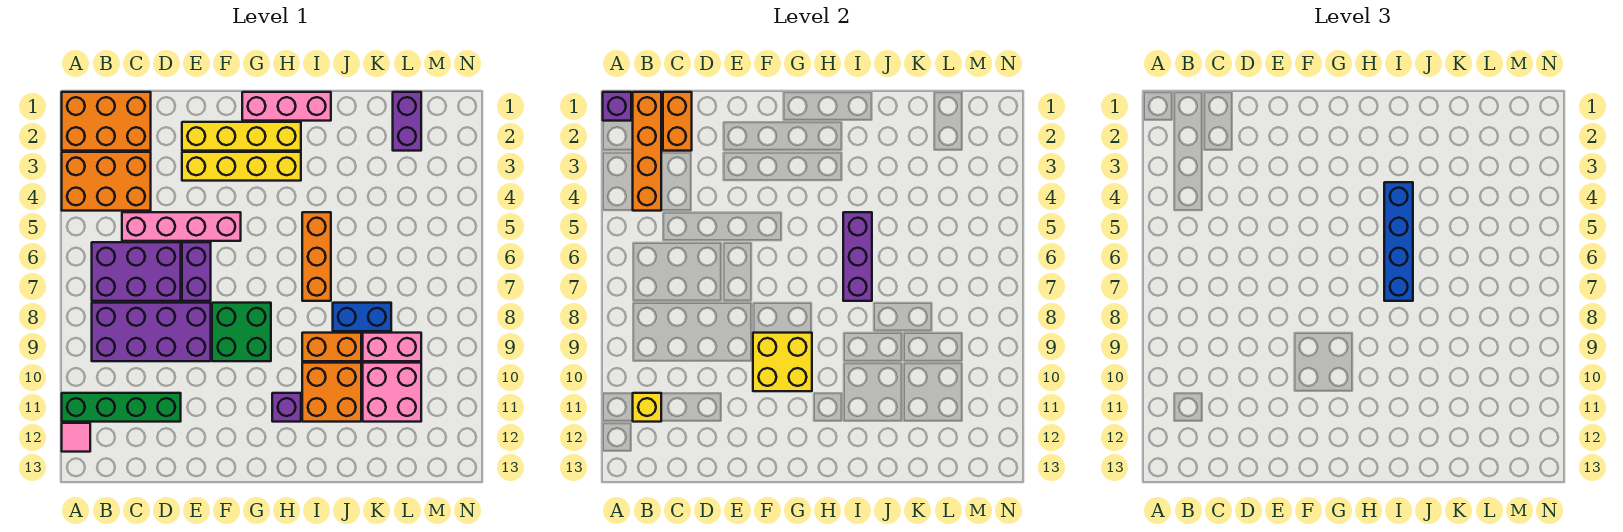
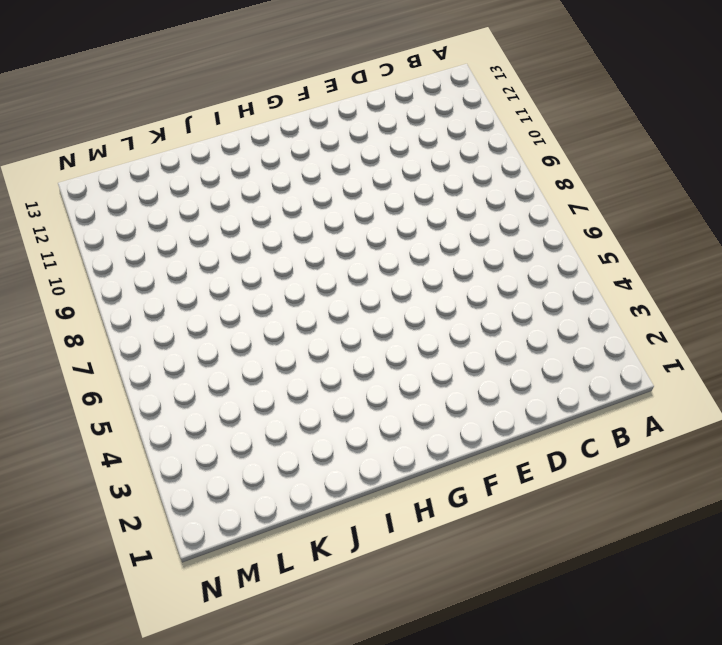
none -> orange brick A1:C2 level 1
none -> orange brick A3:C4 level 1
none -> green brick A11:D11 level 1

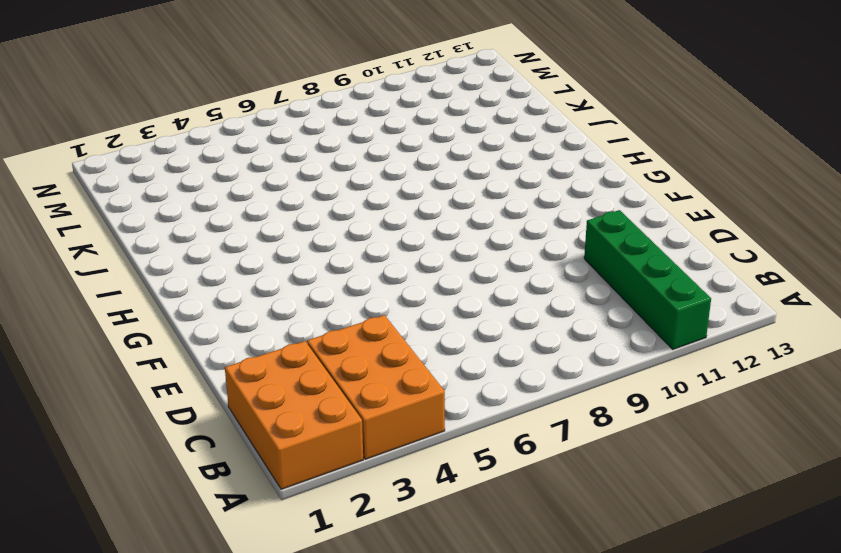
none -> pink tile A12 level 1
none -> purple brick B6:D7 level 1
none -> purple brick B8:E9 level 1

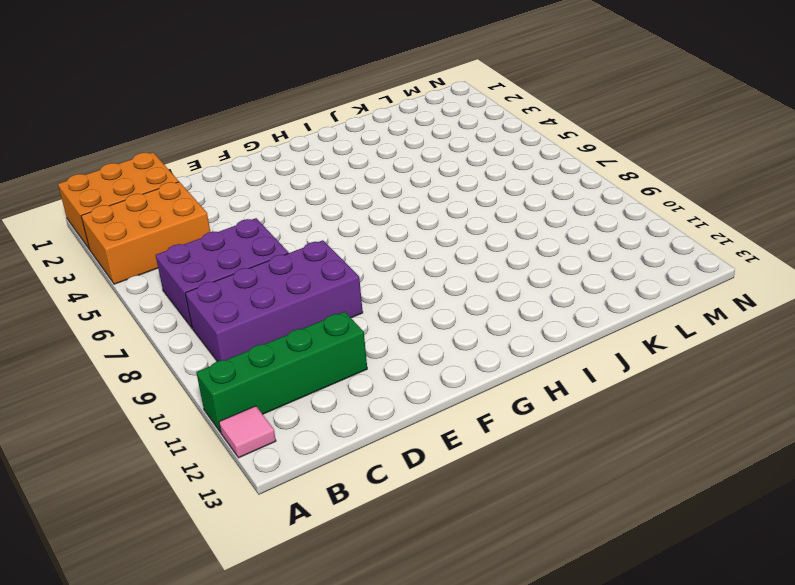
none -> pink brick C5:F5 level 1
none -> yellow brick E2:H2 level 1
none -> yellow brick E3:H3 level 1

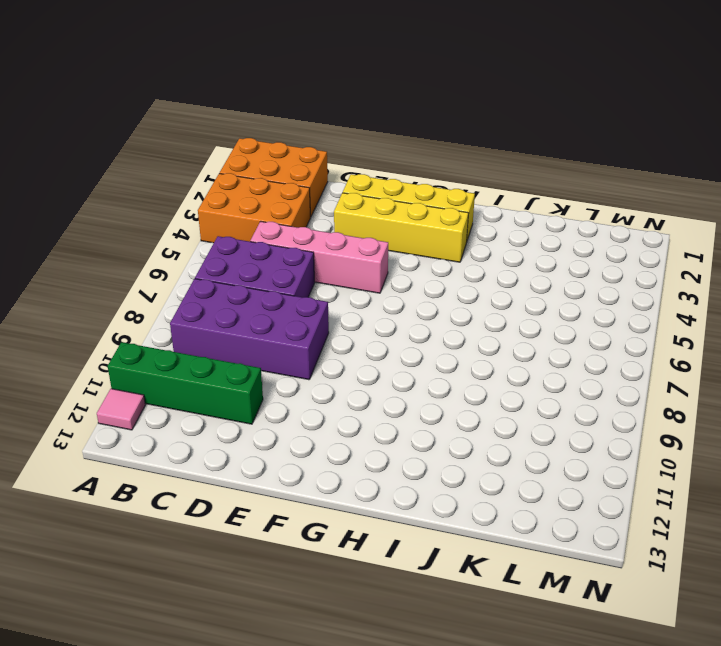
none -> purple brick E6:E7 level 1
none -> green brick F8:G9 level 1
none -> pink brick G1:I1 level 1

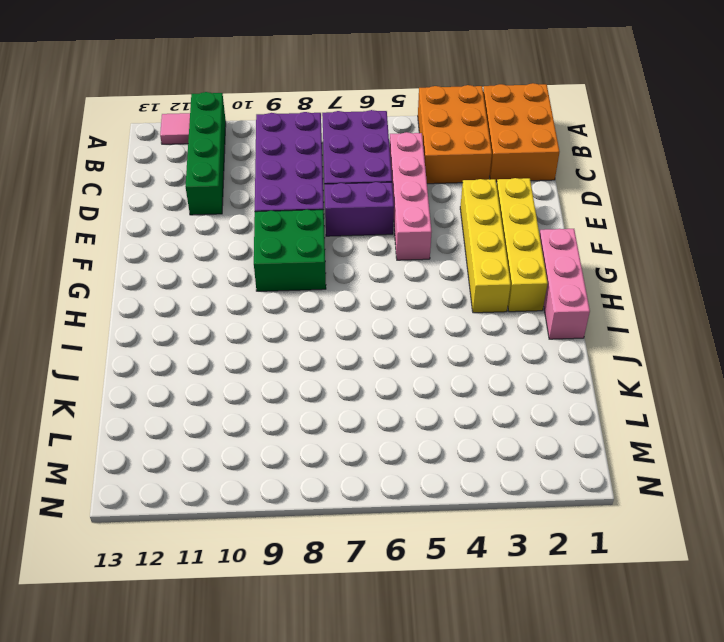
none -> purple brick H11 level 1
none -> orange brick I5:I7 level 1
none -> orange brick I9:J9 level 1

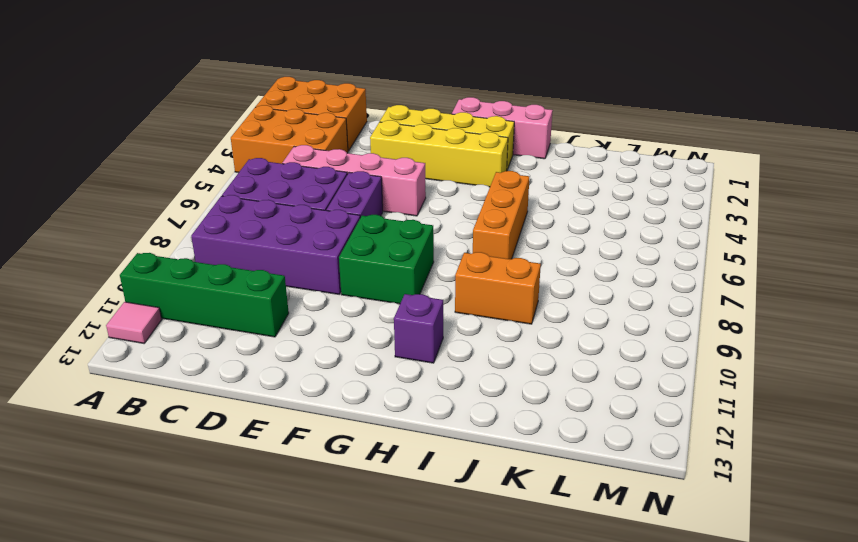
none -> orange brick I10:J11 level 1
none -> blue brick J8:K8 level 1
none -> pink brick K9:L9 level 1

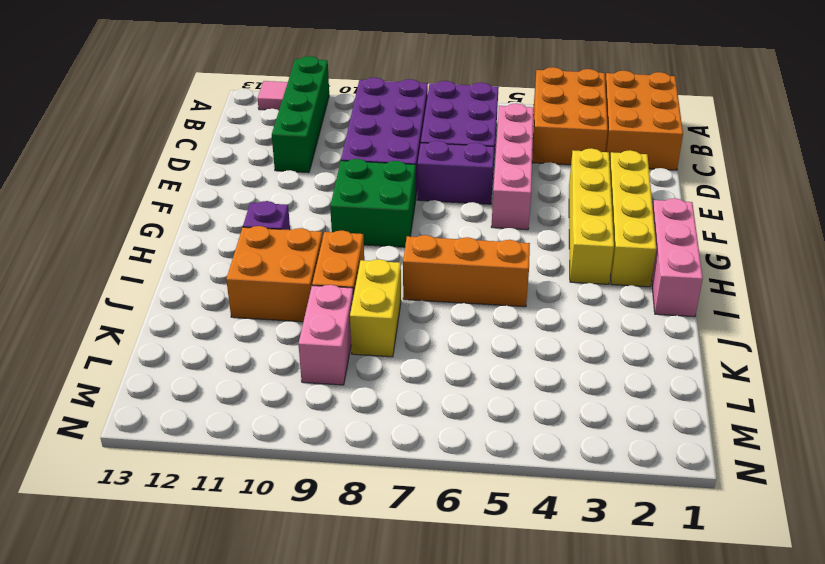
yellow brick J8:K8 level 1 -> blue brick J8:K8 level 1
none -> pink brick K10:L11 level 1
none -> purple brick L1:L2 level 1
none -> purple brick A1 level 2

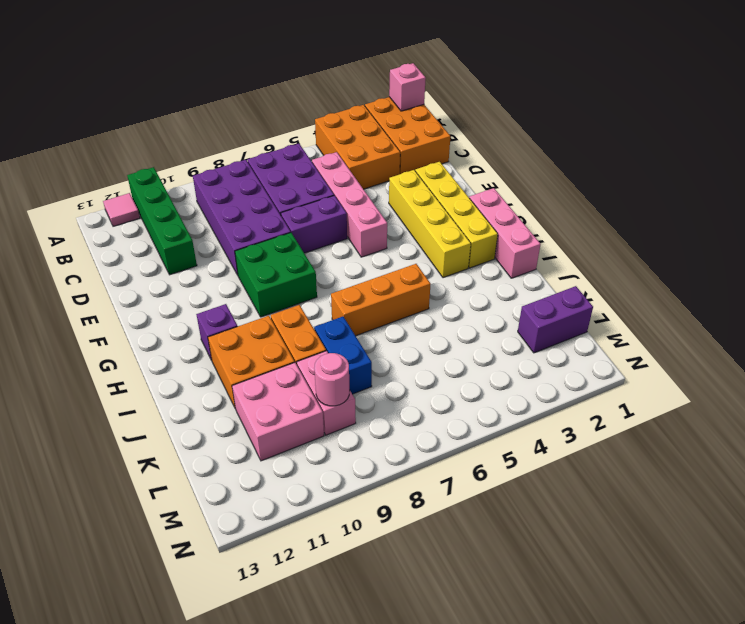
pink brick A1 level 2 -> purple brick A1 level 2
pink round brick L9 level 2 -> none
none -> orange brick B1:B4 level 2
none -> yellow brick B11 level 2
none -> orange brick C1:C2 level 2

